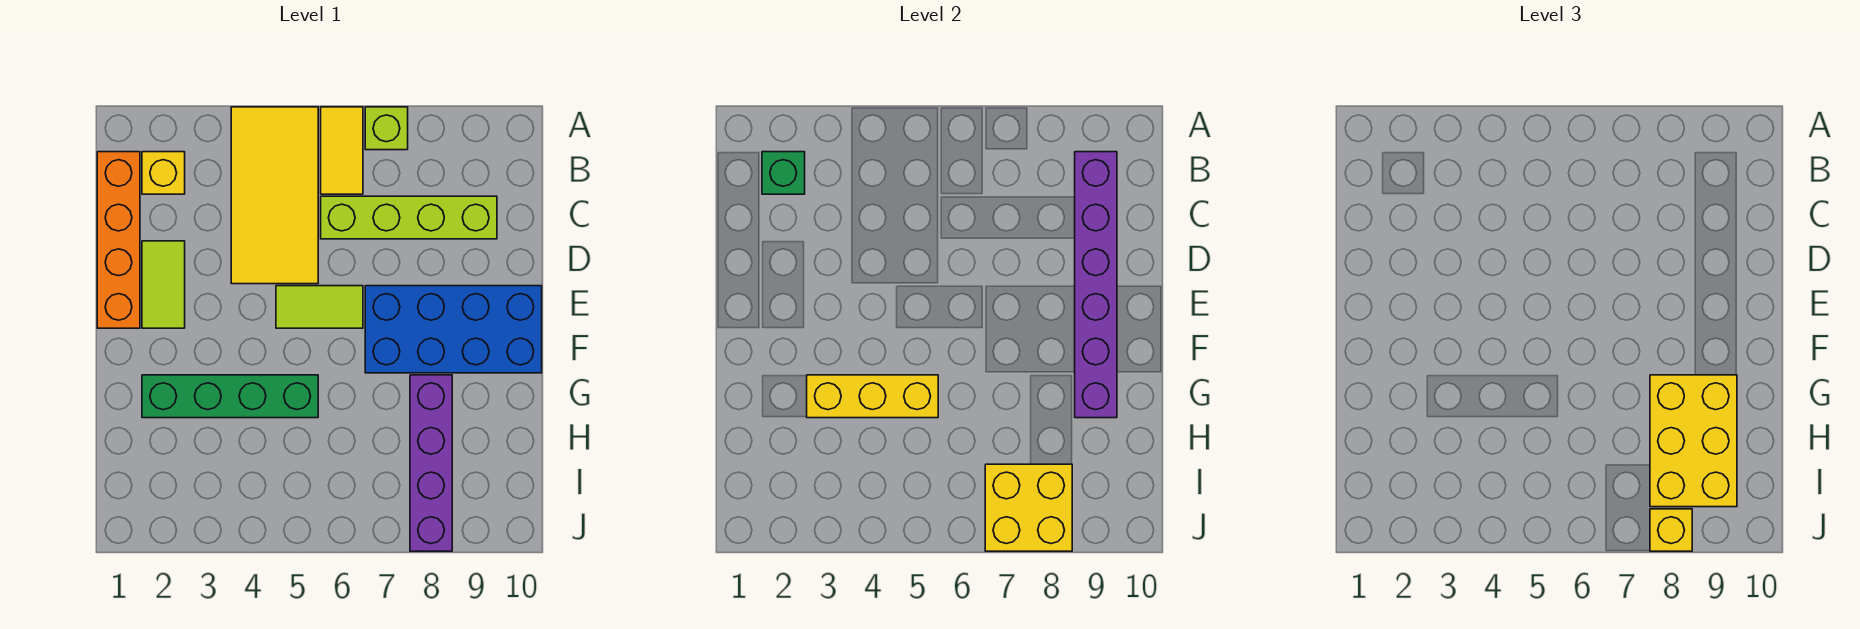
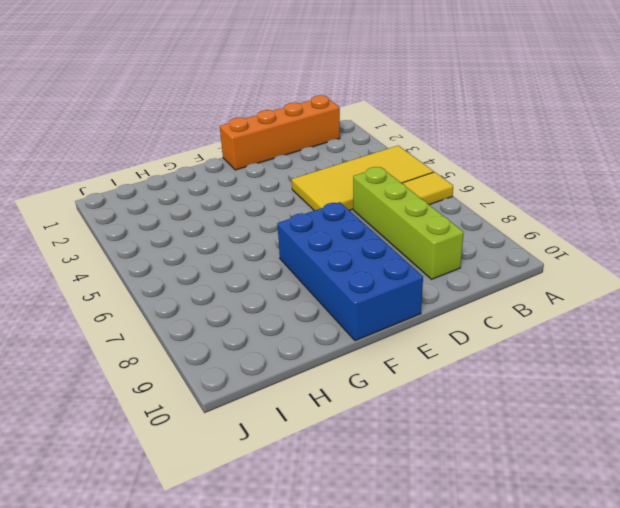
none -> lime brick A7 level 1
none -> yellow brick B2 level 1
none -> lime tile D2:E2 level 1

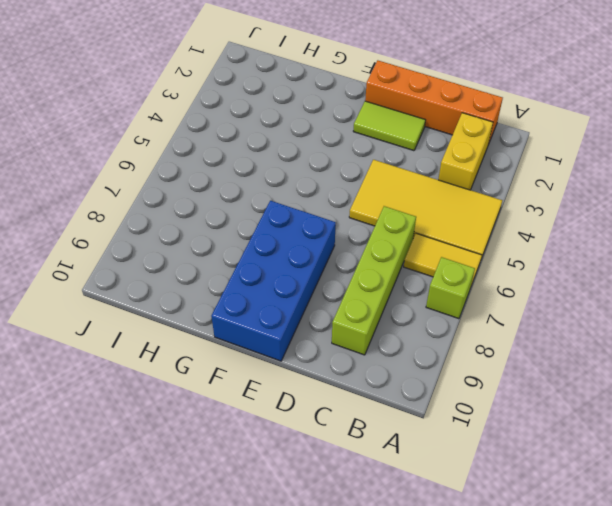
yellow brick B2:B3 level 1 -> yellow brick B2 level 1
none -> lime tile E5:E6 level 1
none -> green brick G2:G5 level 1
none -> purple brick G8:J8 level 1

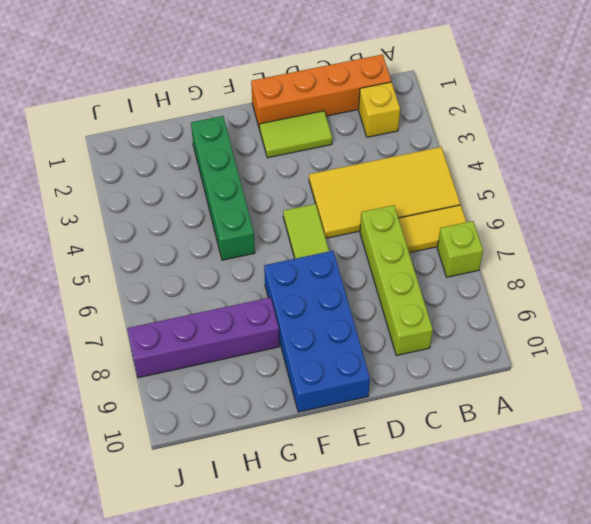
none -> green brick B2 level 2
none -> purple brick B9:G9 level 2
none -> yellow brick G3:G5 level 2

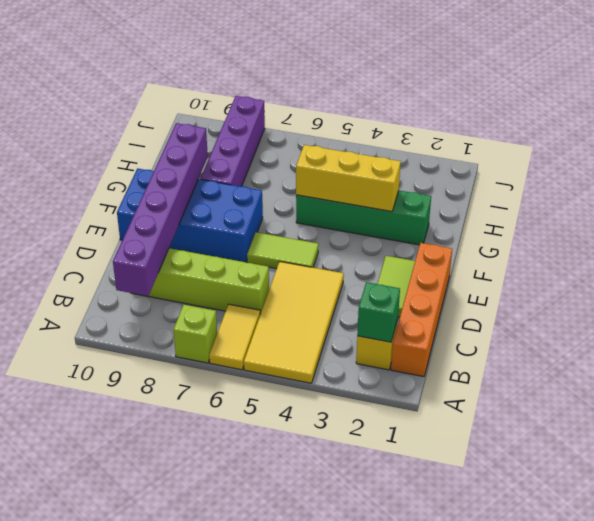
none -> yellow brick I7:J8 level 2
none -> yellow brick G8:I9 level 3
none -> yellow brick J8 level 3

